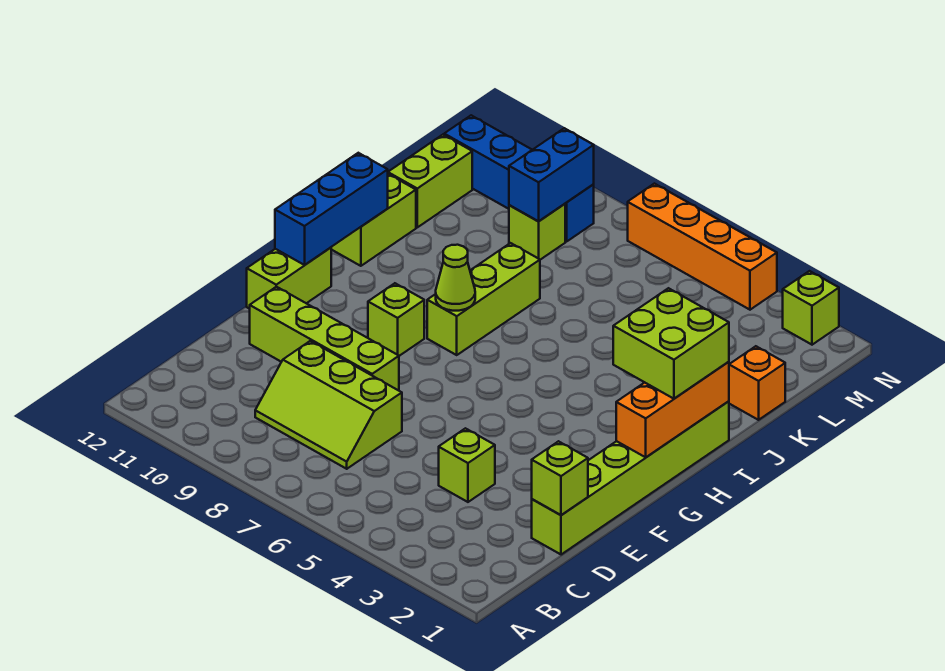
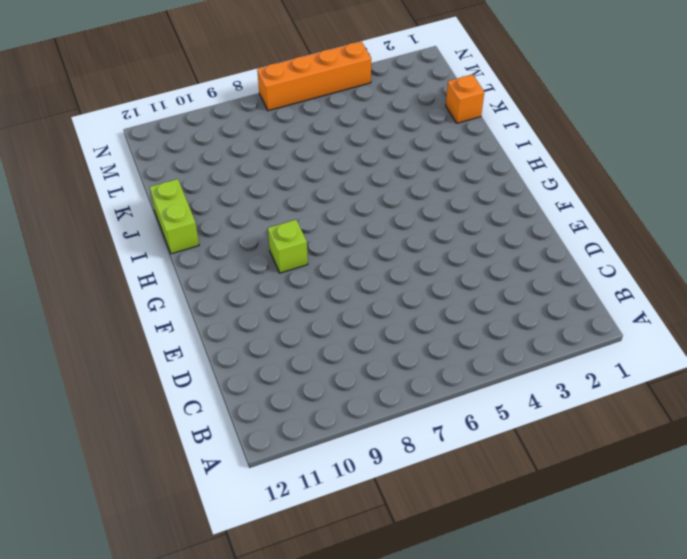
none -> lime slope C7:D9 level 1 top D
none -> lime brick D1:I1 level 1
none -> lime brick D4 level 1

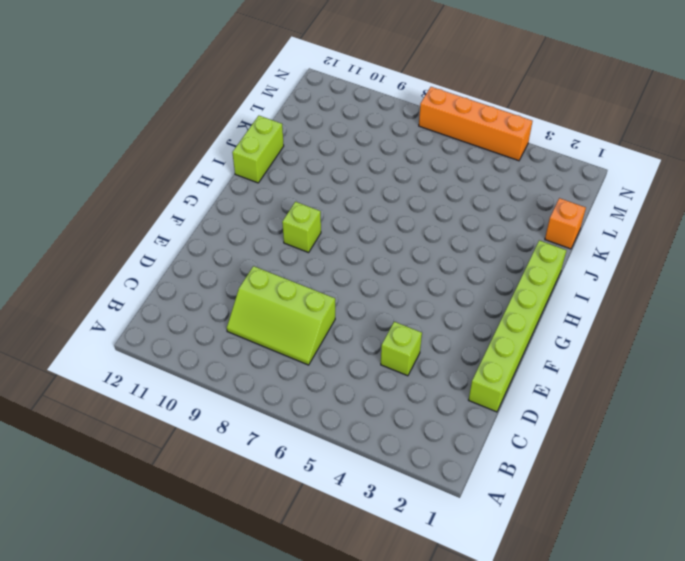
none -> lime brick E8:E11 level 1
none -> lime brick F12:G12 level 1
none -> lime brick H8:J8 level 1

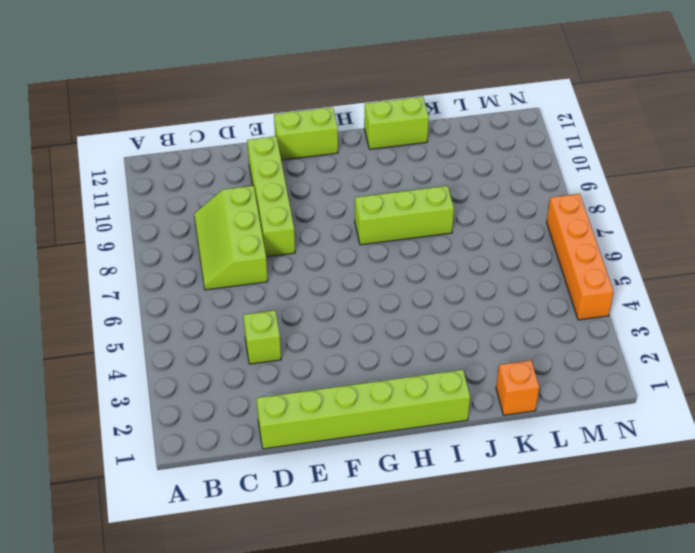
none -> lime brick G9 level 1
none -> lime brick K12:L12 level 1
none -> lime brick L9 level 1

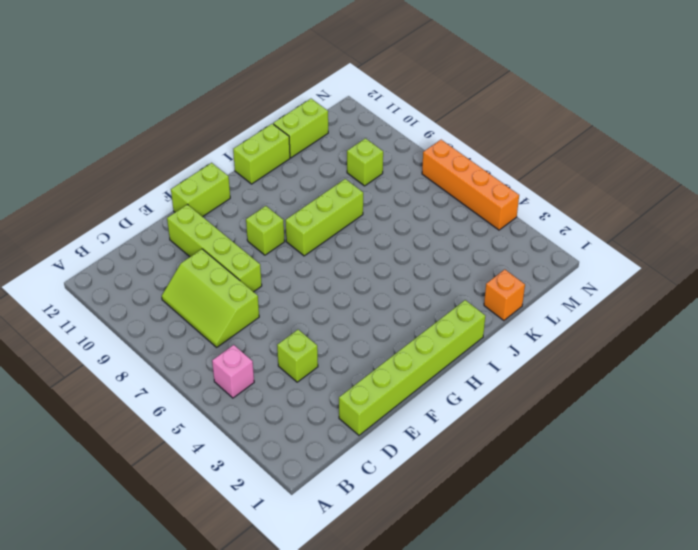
pink brick B5 level 1 -> none
none -> blue brick M9:M12 level 1
none -> lime brick N2 level 1
none -> lime brick D1 level 2

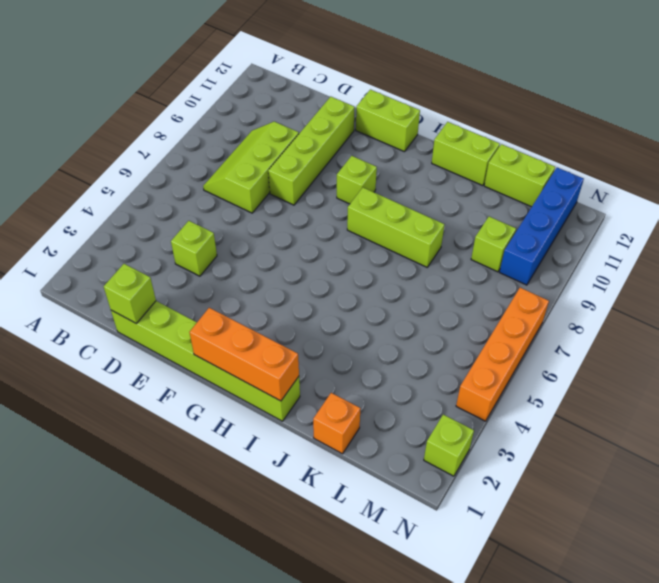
none -> blue brick G12:I12 level 2
none -> lime cone H8 level 2
none -> blue brick L9:M9 level 2

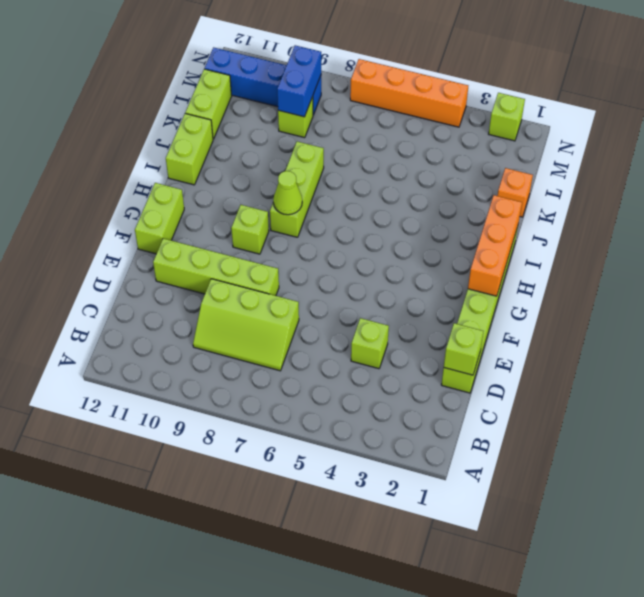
none -> blue brick G12:I12 level 2
none -> lime brick H1:I2 level 3

